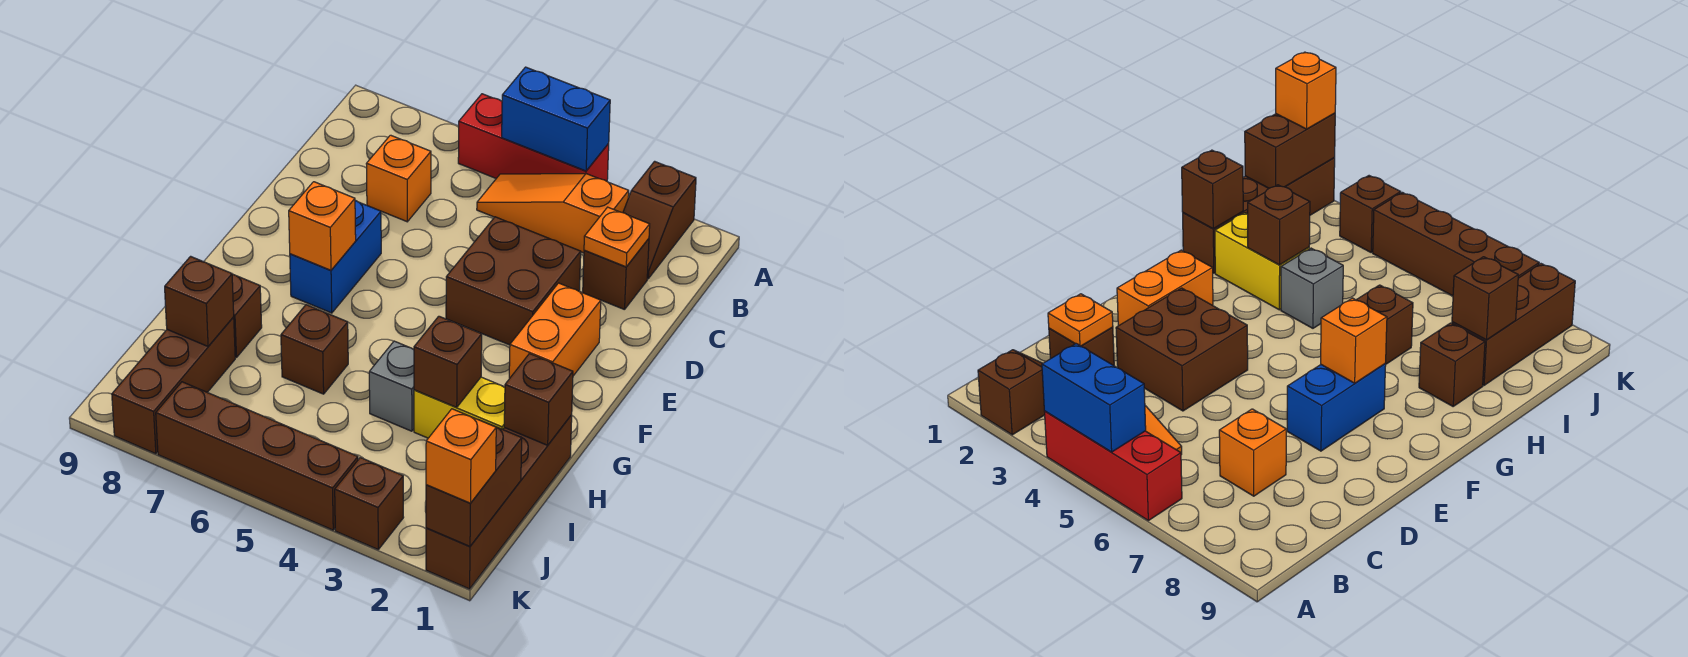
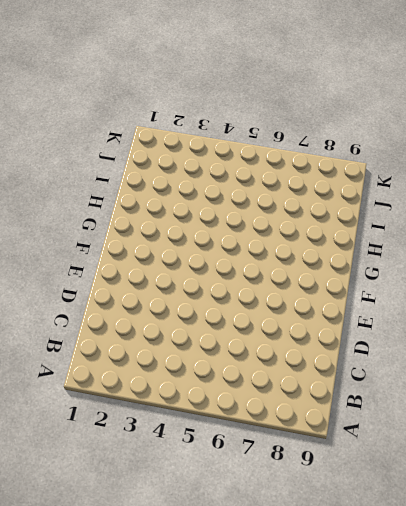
none -> brown slope A2:B2 level 1 top A
none -> red brick A4:A6 level 1
none -> orange slope B3:B5 level 1 top 3

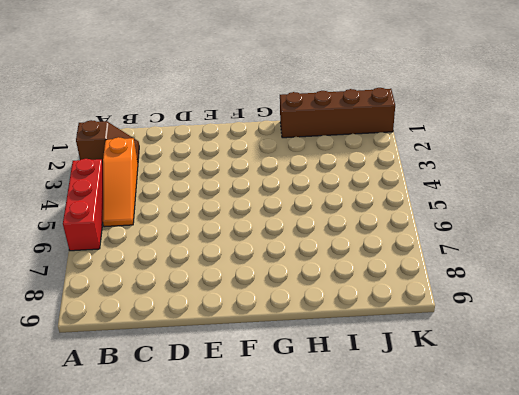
none -> brown brick C2 level 1
none -> orange brick C7 level 1
none -> brown brick D3:E4 level 1

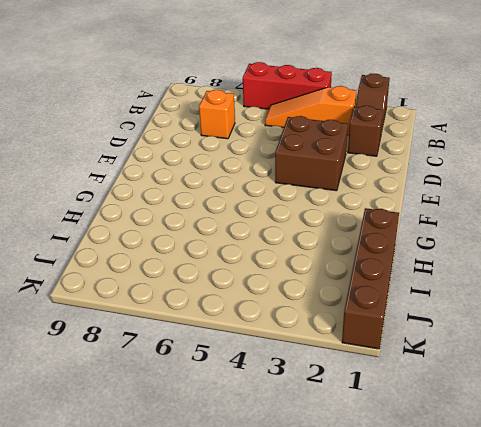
none -> orange brick E2:F2 level 1
none -> blue brick E7:F7 level 1
none -> yellow brick H2:H3 level 1

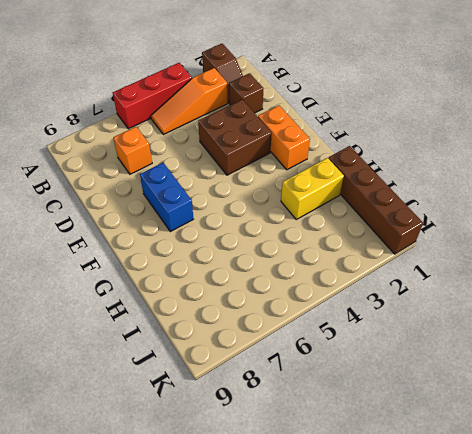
none -> grey brick H4 level 1
none -> brown brick H6 level 1
none -> brown brick H8 level 1

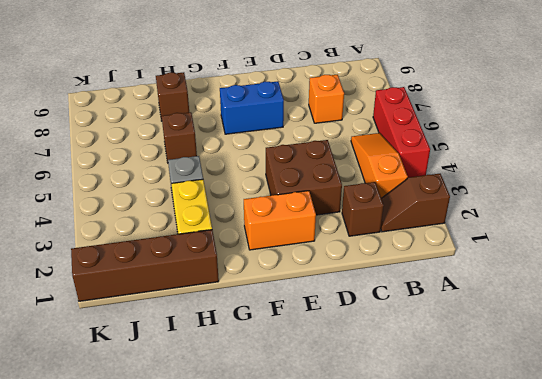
none -> brown brick I8:K8 level 1
none -> brown brick K3 level 1
none -> brown brick K4:K7 level 1

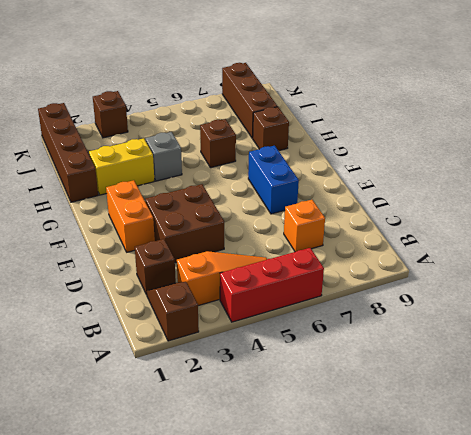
none -> brown brick K4:K7 level 1
none -> blue brick A4:A5 level 2
none -> orange plate C2 level 2

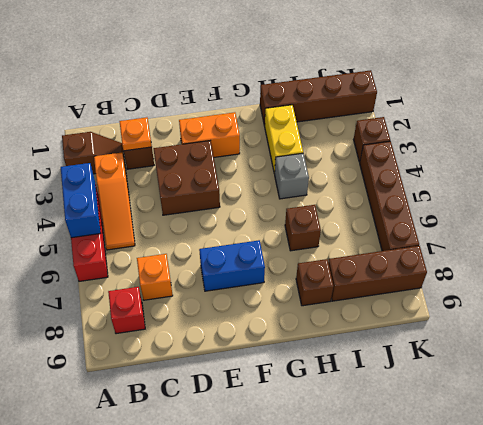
red brick B8 level 1 -> none
none -> orange brick F7 level 2
none -> brown brick H1 level 2
none -> brown brick H3 level 2

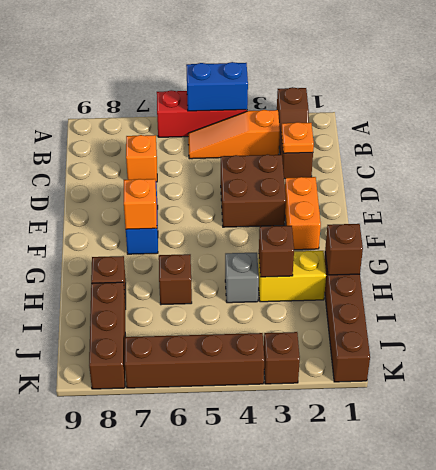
none -> brown brick I8 level 2
none -> brown brick J1:K1 level 2
none -> orange brick K1 level 3

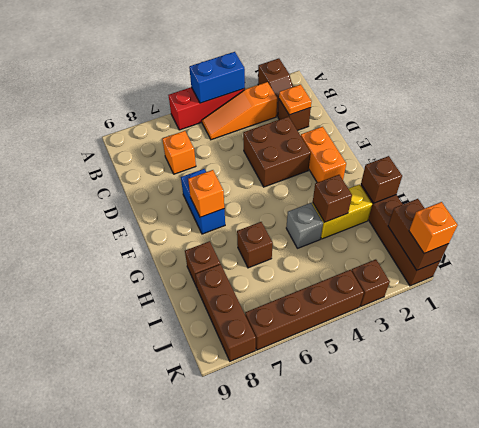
none -> brown brick I8 level 2

